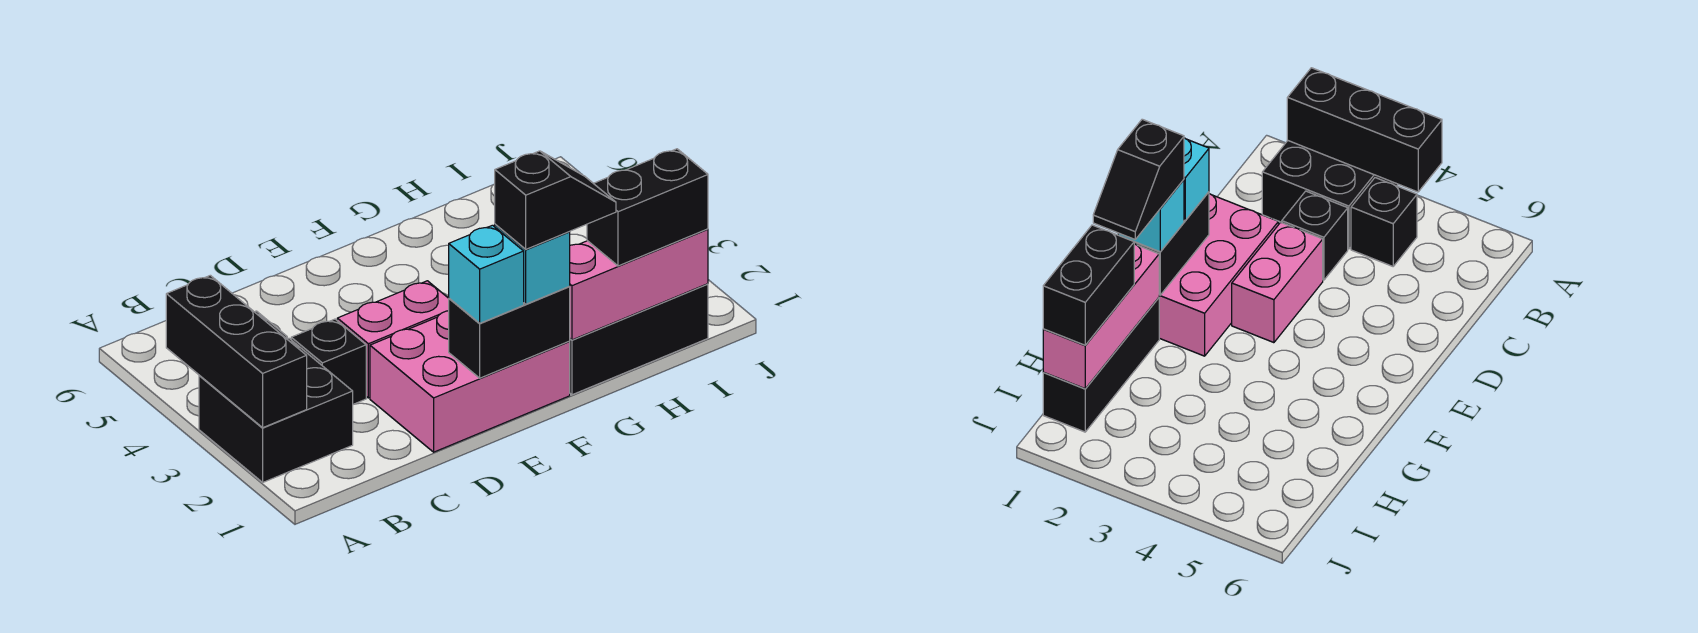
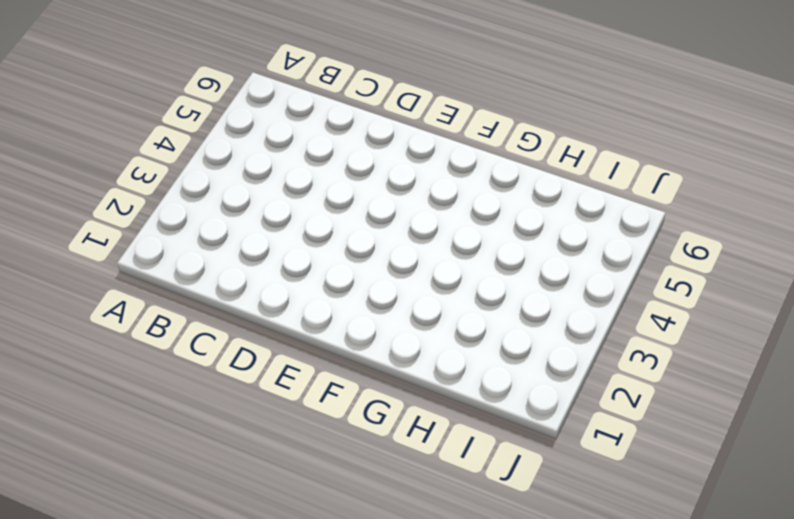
none -> black brick A2:B3 level 1
none -> black brick B4 level 1
none -> black brick C3 level 1

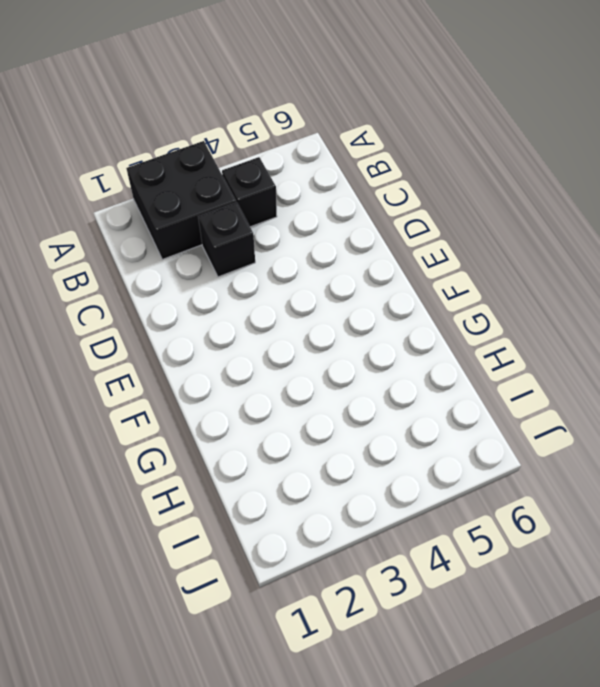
none -> pink brick D1:F2 level 1
none -> pink brick D3:E3 level 1
none -> black brick G1:I1 level 1

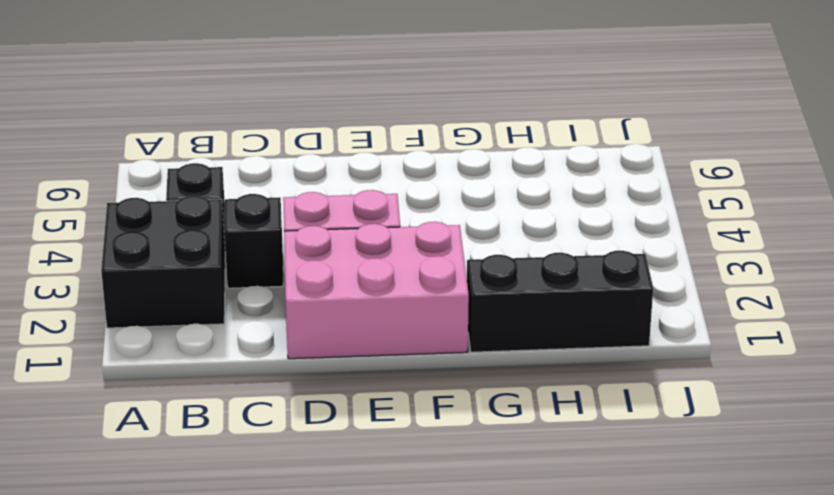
none -> black brick A2:A4 level 2
none -> black brick E1:F1 level 2
none -> pink brick G1:I1 level 2

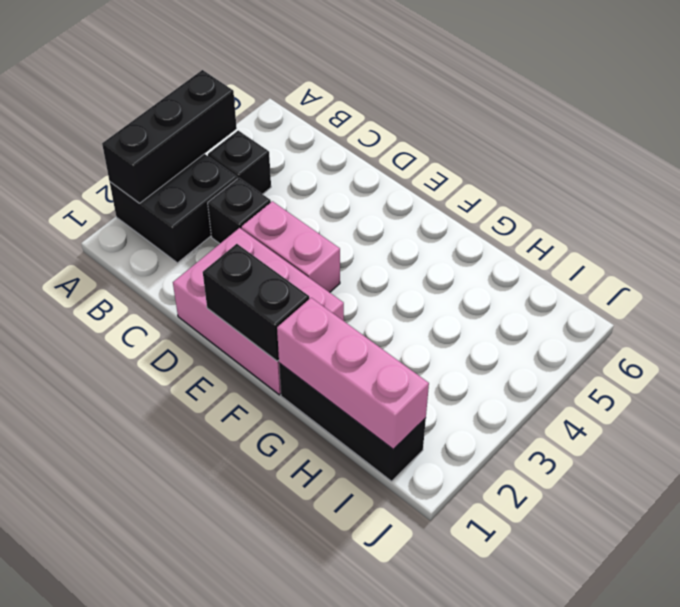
none -> cyan brick E1 level 3
none -> cyan brick F1 level 3
none -> black brick H1:I1 level 3

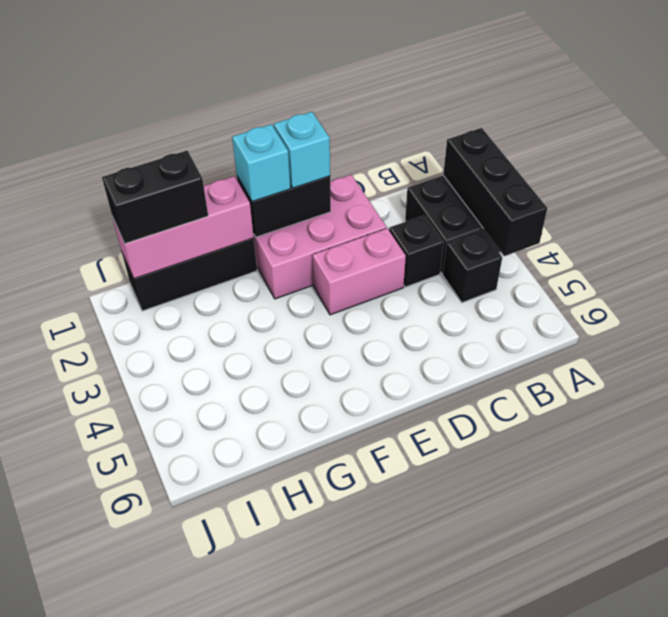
none -> black slope F1:G1 level 4 top F

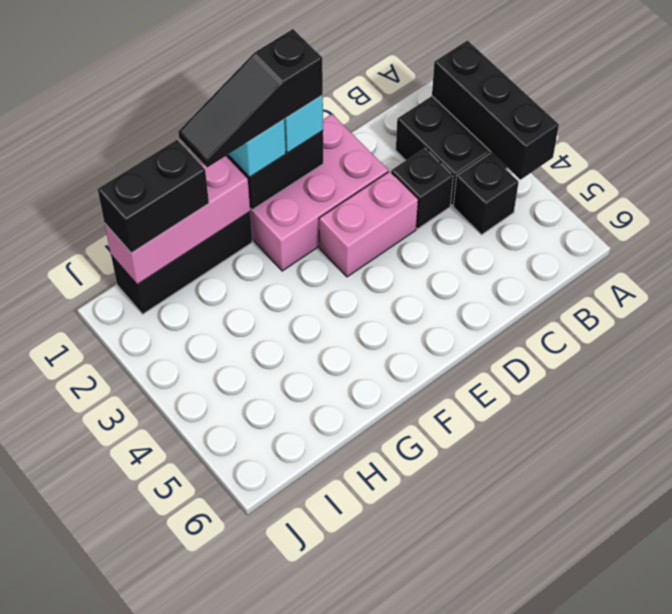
black slope E1:G1 level 4 top E -> black slope F1:G1 level 4 top F

